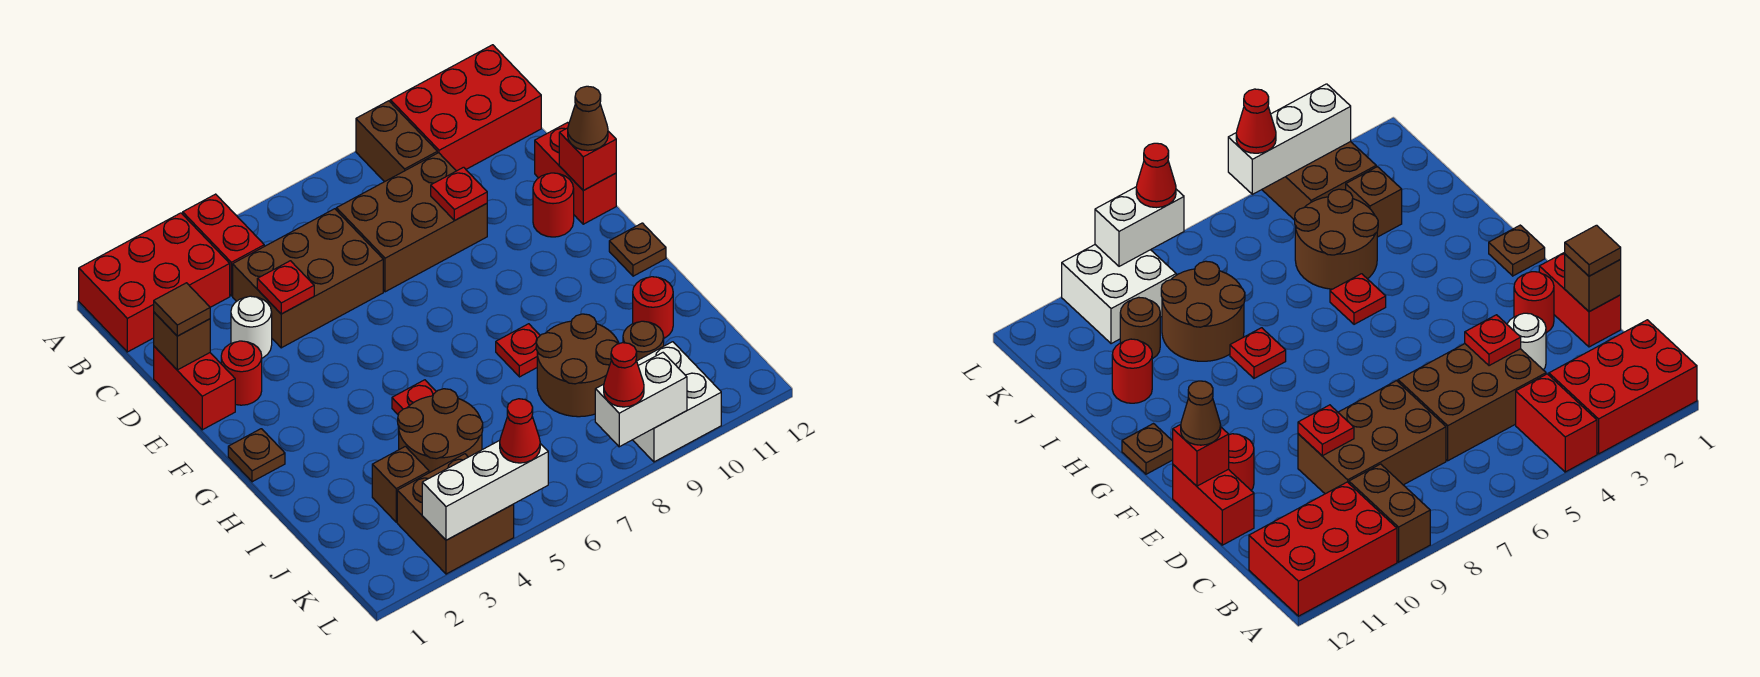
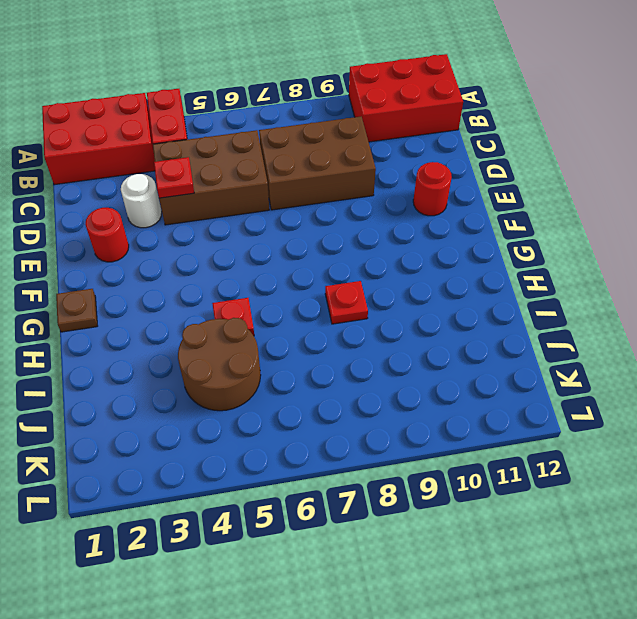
none -> brown brick A9:B9 level 1
none -> red brick D1:E1 level 1
none -> red brick D12:E12 level 1
none -> brown plate G12 level 1

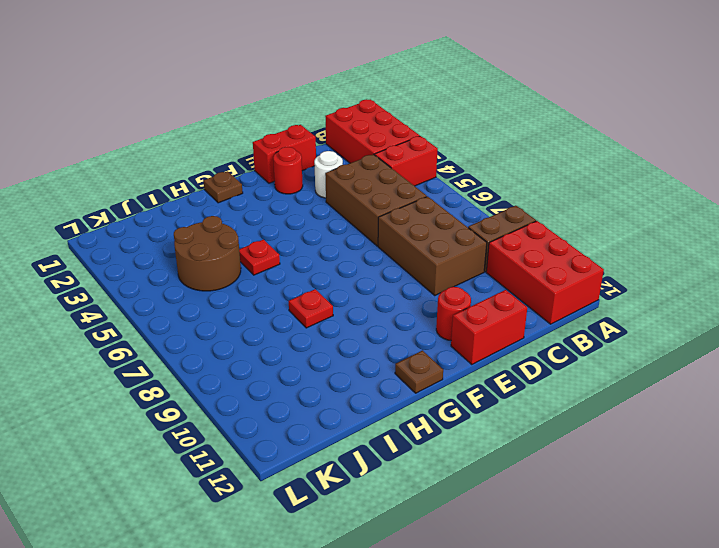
none -> brown round brick I8:J9 level 1
none -> red round brick I11 level 1
none -> brown brick J3 level 1
none -> brown round brick J10 level 1

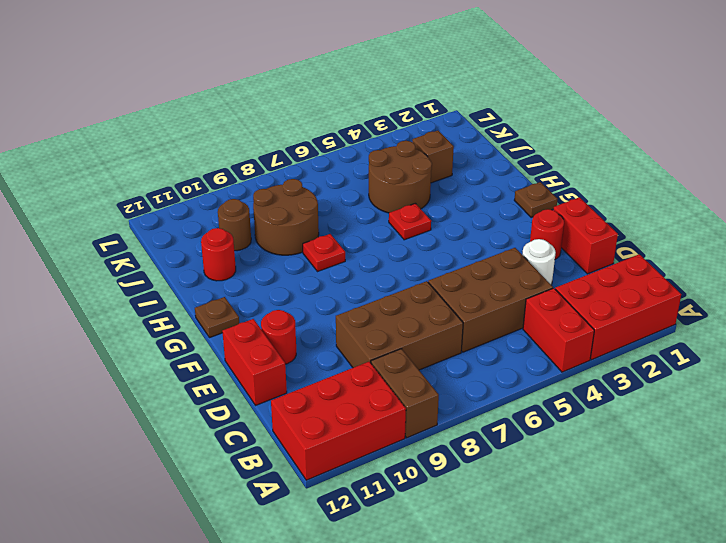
none -> brown brick K3:L4 level 1
none -> white brick K9:L10 level 1
none -> brown brick D1 level 2
none -> red plate D4 level 2

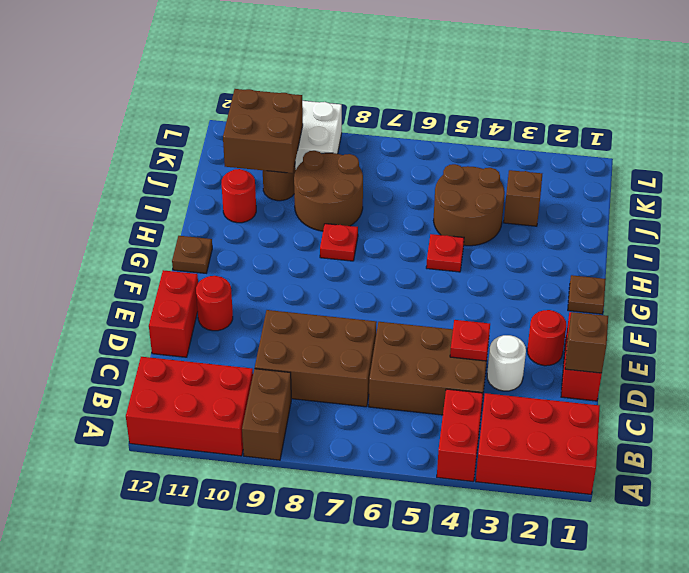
brown brick J10:K11 level 2 -> brown brick K3:L4 level 1
none -> red plate D9 level 2
none -> red brick E12 level 2
none -> white brick L3:L5 level 2
none -> white brick L8:L9 level 2

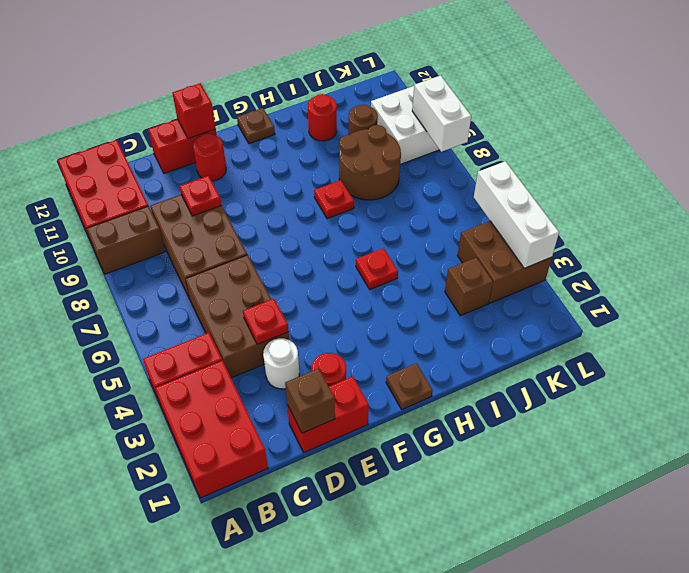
none -> brown round brick I4:J5 level 1
none -> brown tile D1 level 3
none -> brown cone E12 level 3
none -> red cone L5 level 3

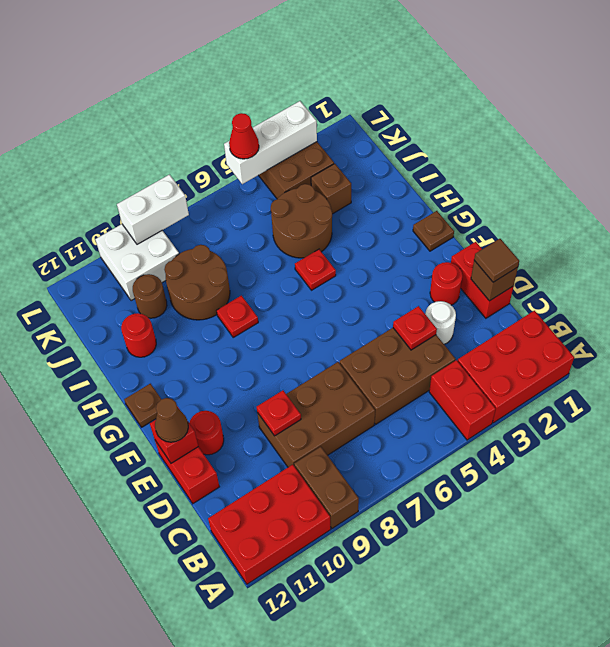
none -> red cone L8 level 3

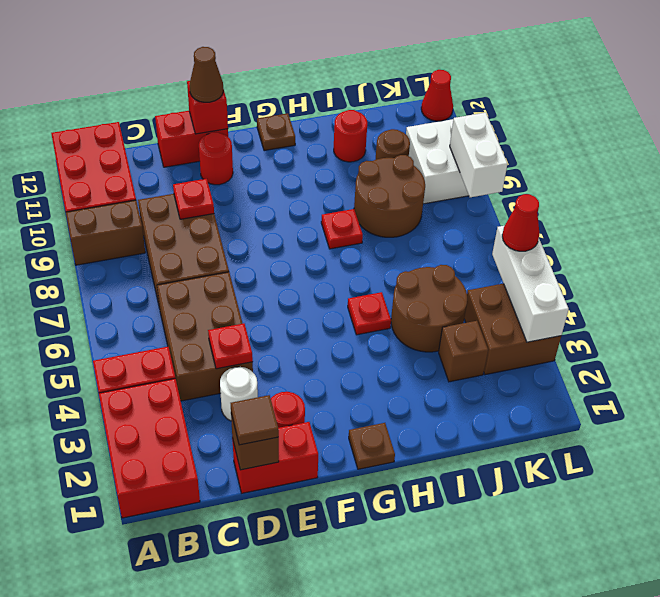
red cone L12 level 1 -> red cone L8 level 3

